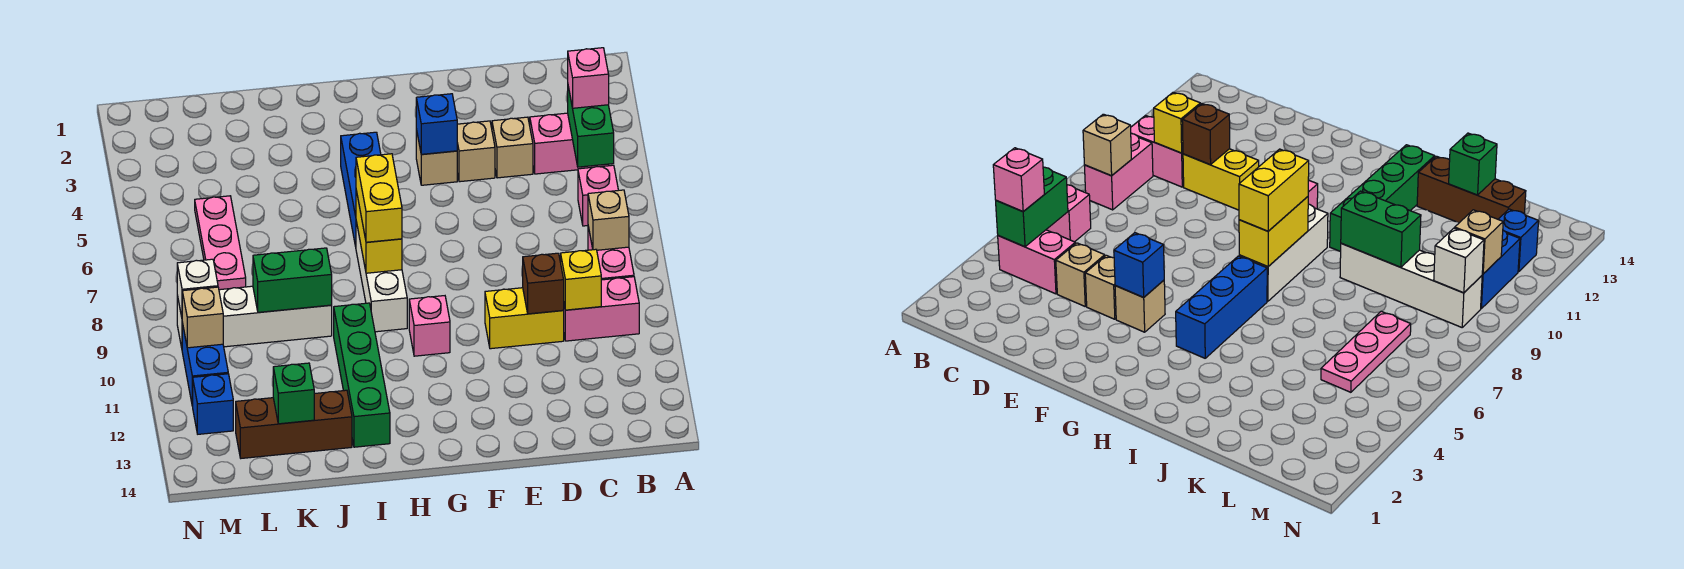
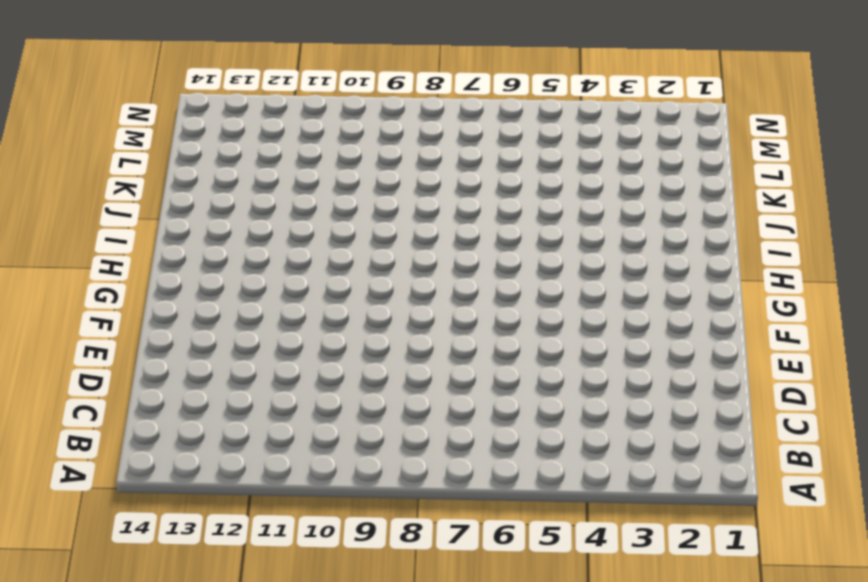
none -> pink brick B4:C4 level 1
none -> pink brick B6 level 1
none -> pink brick B8:B9 level 1

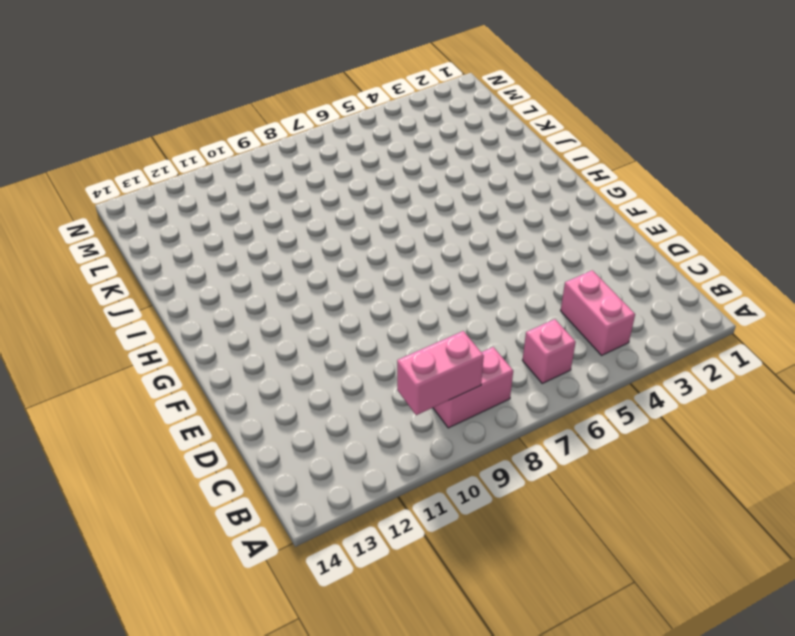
pink brick B9:B10 level 2 -> pink brick B10:C10 level 1
none -> tan brick D4 level 1
none -> yellow brick D10:E10 level 1
none -> tan brick E4 level 1

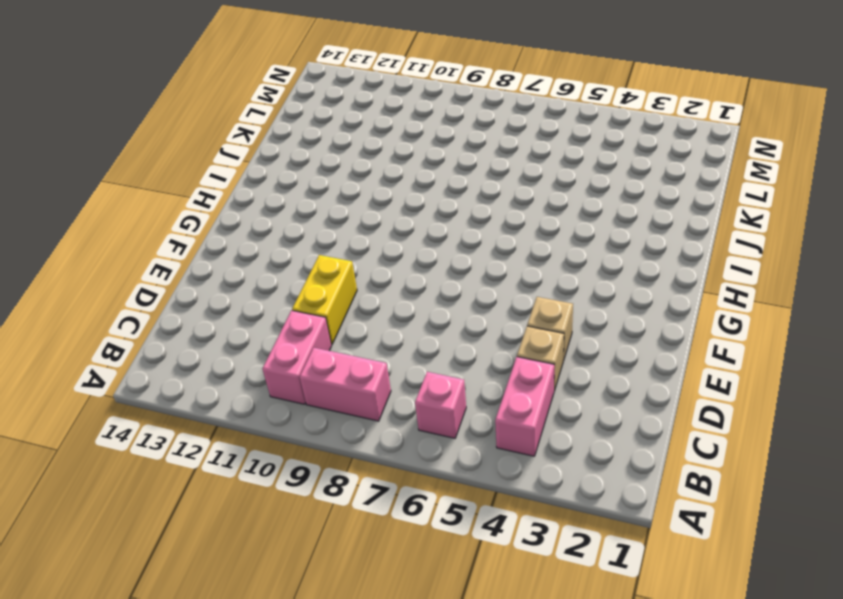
none -> tan brick F4 level 1
none -> pink brick G10 level 1
none -> blue brick H4:H6 level 1

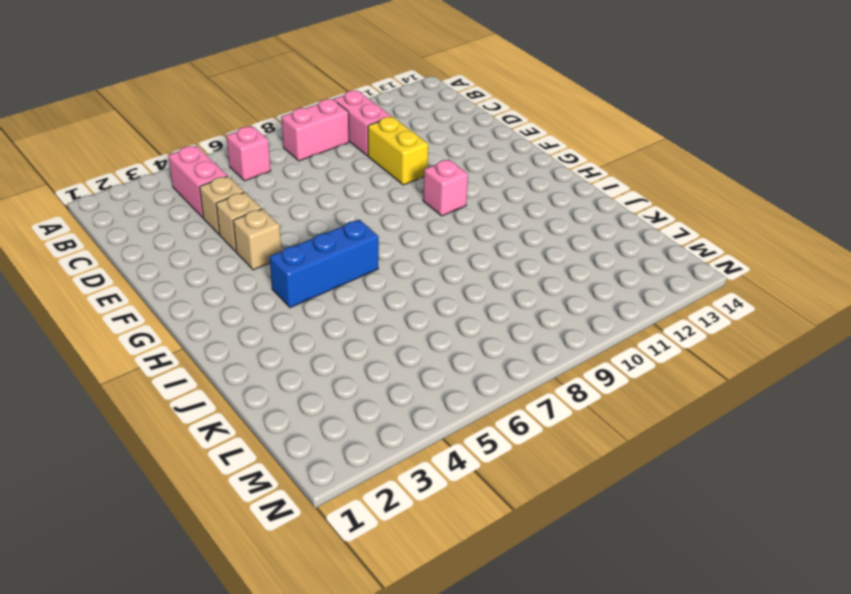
none -> white brick H7:H9 level 1
none -> green brick I10:I13 level 1
none -> white brick J9:M9 level 1

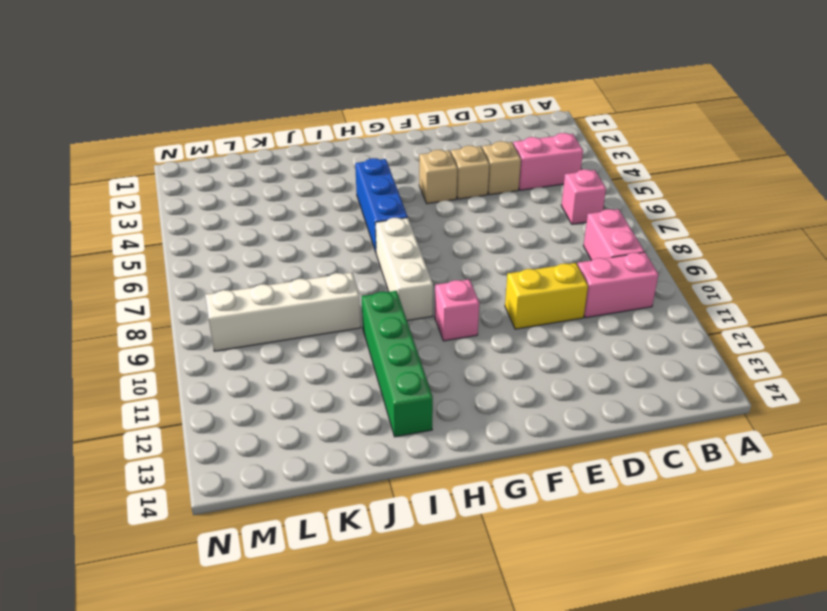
none -> brown brick J13:L13 level 1
none -> pink plate L5:L7 level 1
none -> blue brick M10:M11 level 1

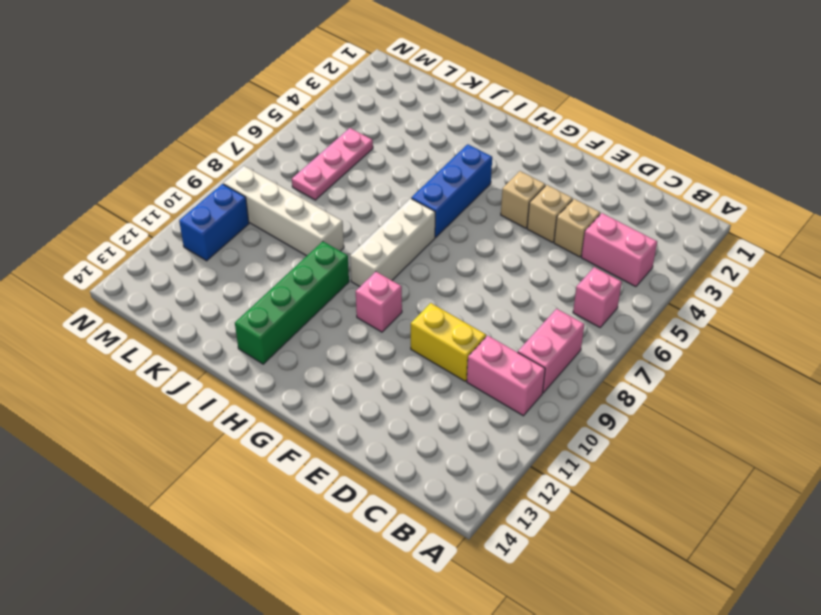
none -> brown brick J13:L13 level 1
none -> blue brick M12 level 1
none -> green brick B4:B5 level 2

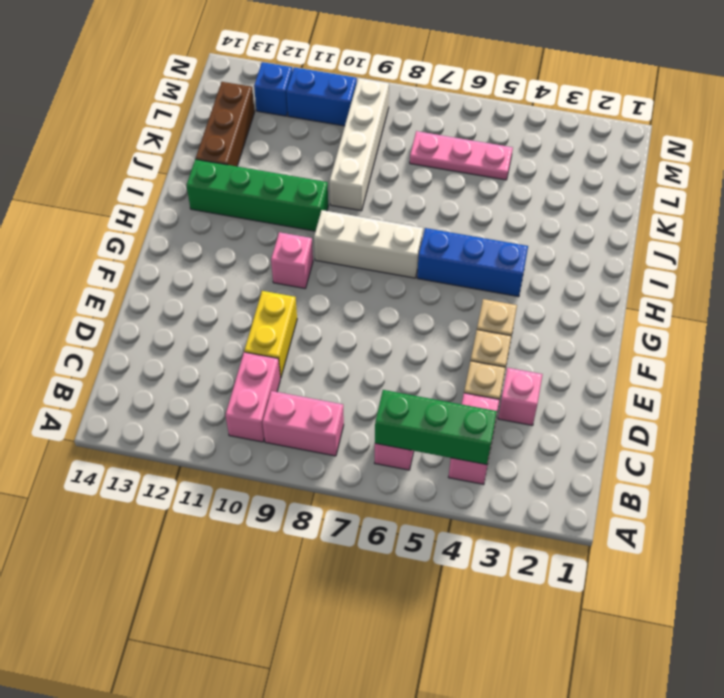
green brick B4:B6 level 2 -> green brick B4:B5 level 2
pink brick D3 level 1 -> pink brick B4 level 3
none -> tan brick B8 level 2
none -> yellow brick C10 level 2
none -> brown brick D10 level 2

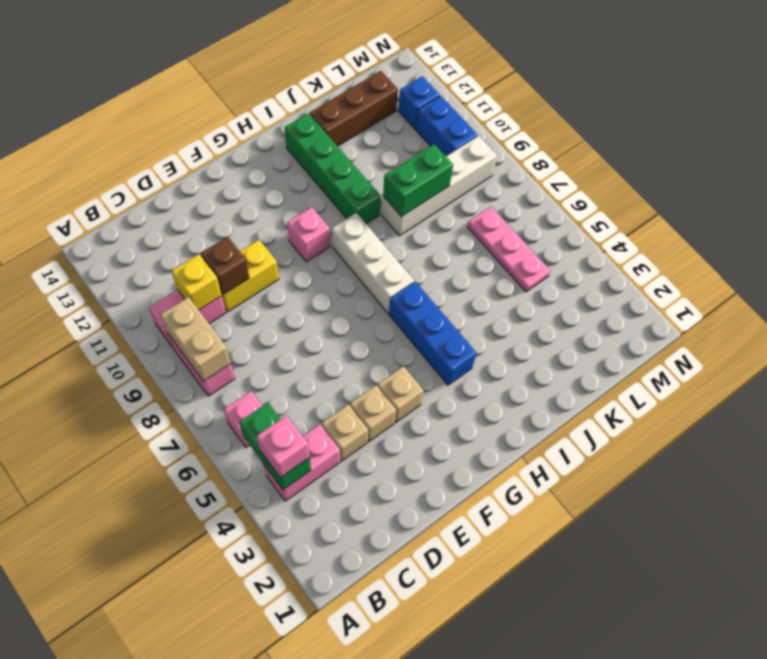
tan brick B8:B9 level 2 -> tan brick B8 level 2
none -> blue brick F4 level 2
none -> yellow brick H7:H8 level 2
none -> green brick K13 level 2

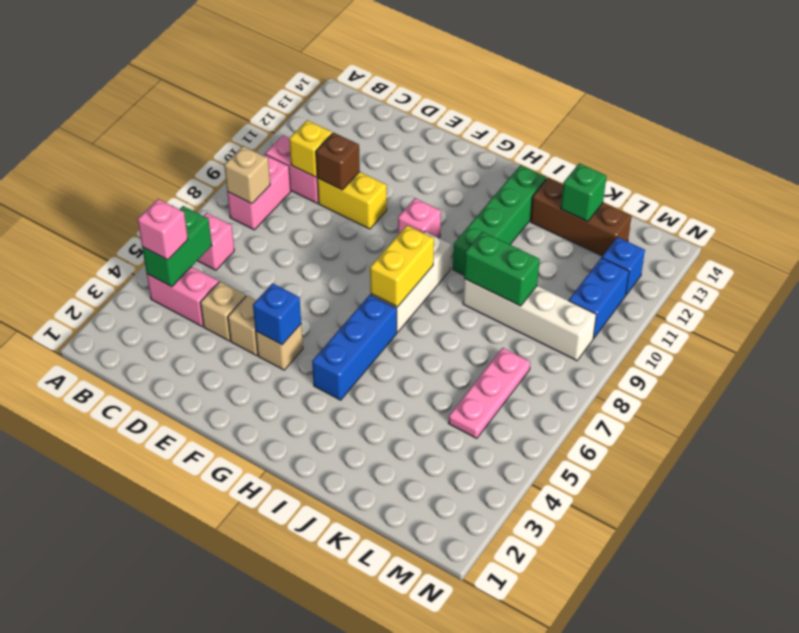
none -> white brick M9 level 2
none -> tan brick M10 level 2
none -> yellow brick H7:H8 level 3

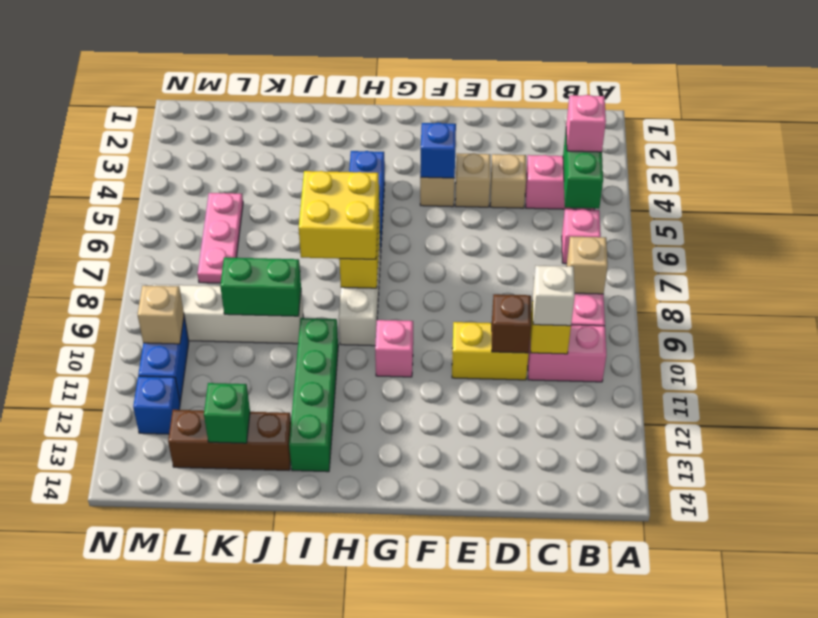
white brick C10 level 3 -> white brick M9 level 2
yellow brick H7:I8 level 3 -> yellow brick H7:H8 level 3

